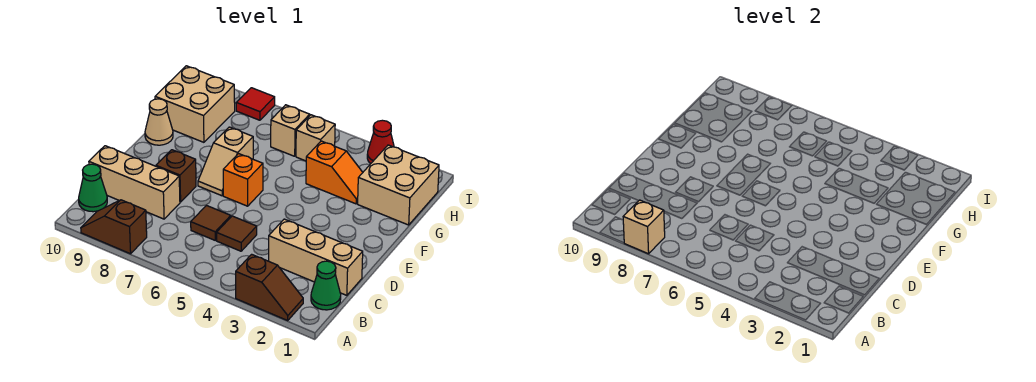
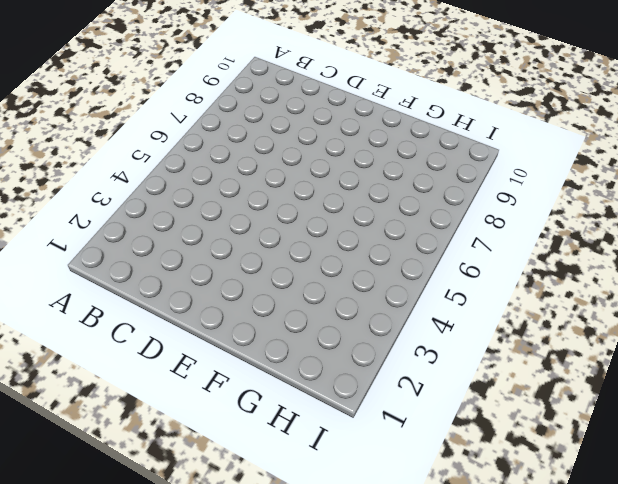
none -> brown slope A2:A3 level 1 top 3
none -> brown slope A8:A9 level 1 top 8
none -> green cone B1 level 1

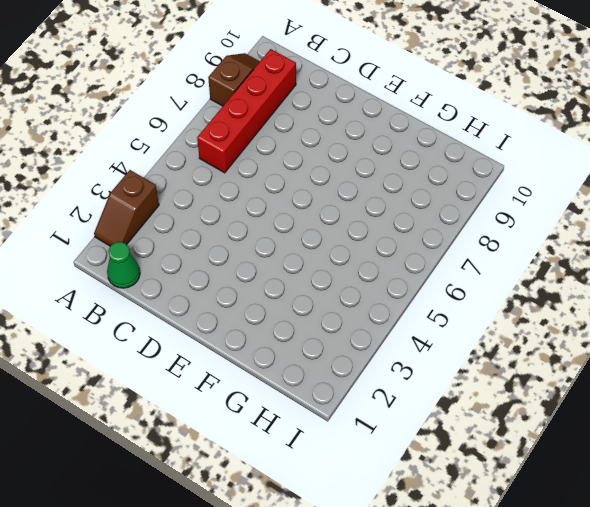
red brick B6:B9 level 1 -> none
none -> green cone B10 level 1
none -> tan brick C1:C3 level 1
none -> brown tile C5 level 1

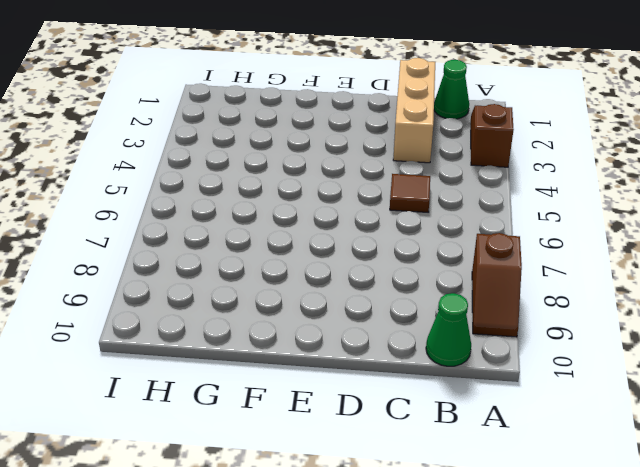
none -> brown tile C6 level 1
none -> tan brick C8:C10 level 1
none -> brown brick D8 level 1

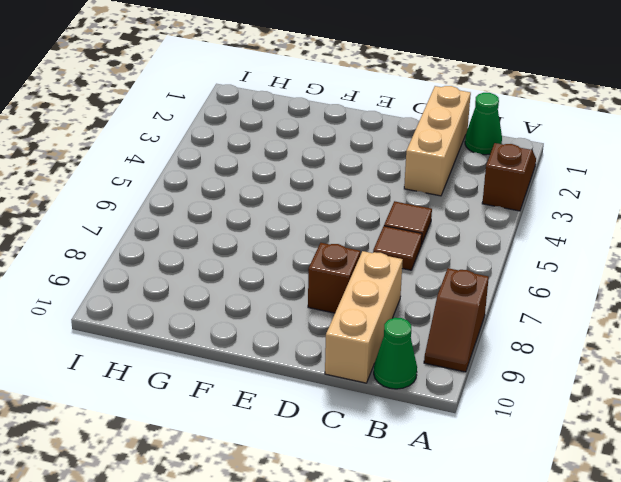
none -> orange brick E6 level 1
none -> tan slope E7:F7 level 1 top F
none -> tan cone F10 level 1

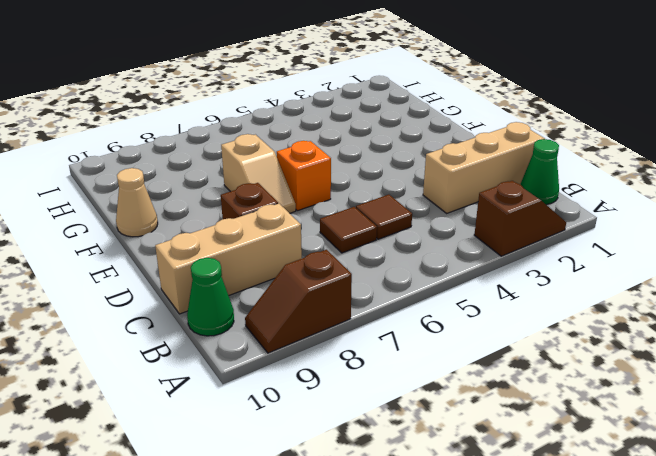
none -> tan brick G1:H2 level 1
none -> orange slope G3:G4 level 1 top 4
none -> tan brick G9:H10 level 1

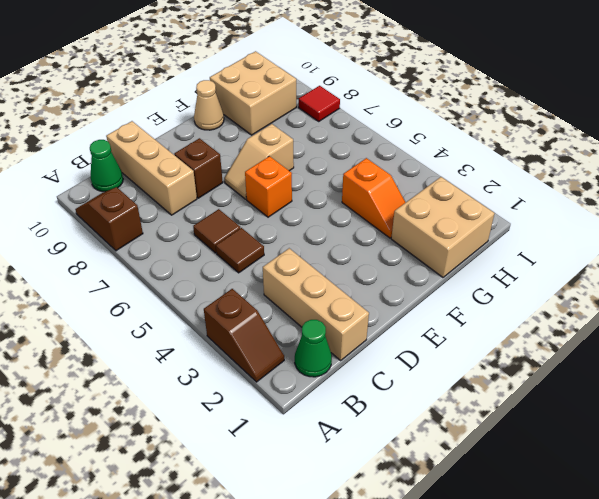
none -> tan brick H5 level 1
none -> tan brick H6 level 1
none -> red cone I3 level 1

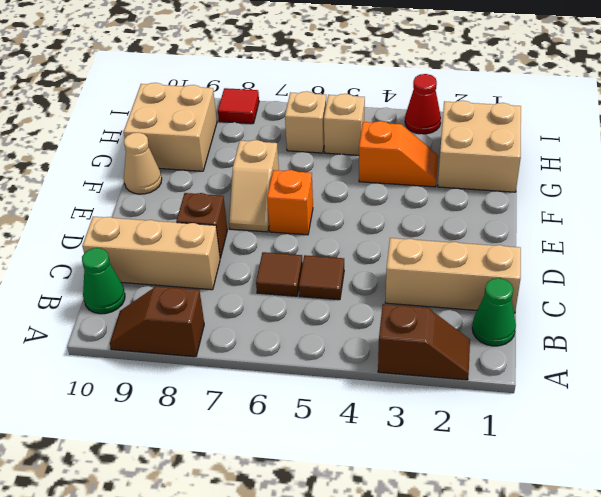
none -> tan brick A8 level 2

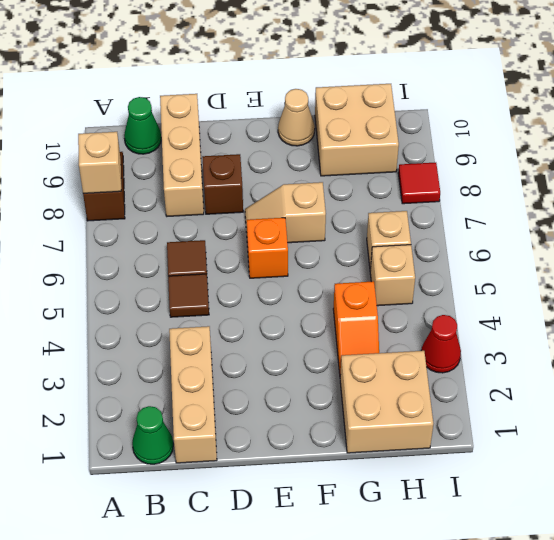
none -> brown slope A2:A3 level 1 top 3

